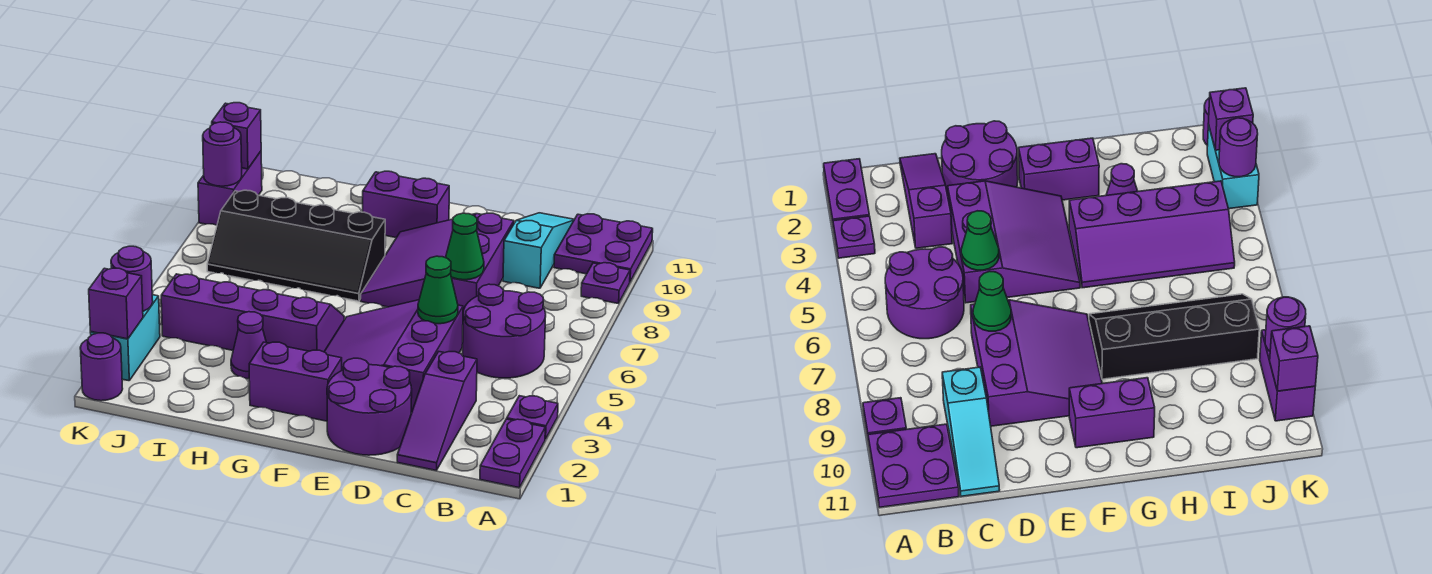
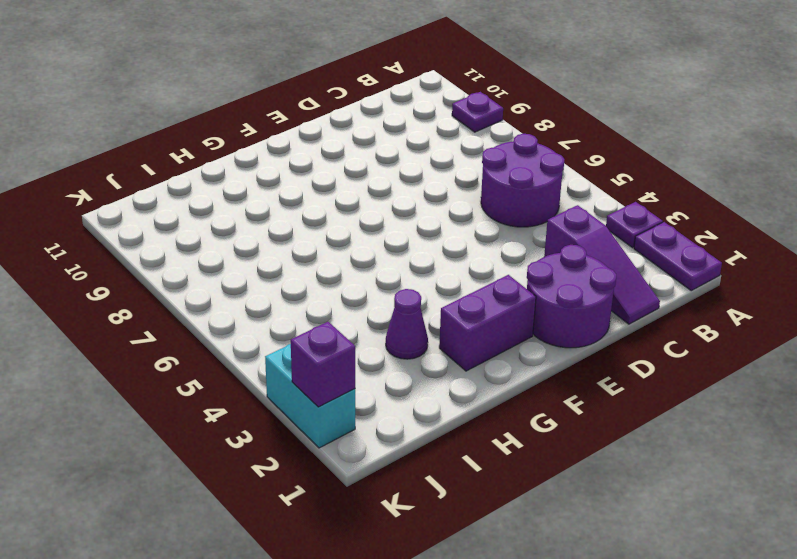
none -> purple plate A10:B11 level 1
none -> cyan slope C9:C11 level 1 top 9
none -> purple slope D3:F5 level 1 top D

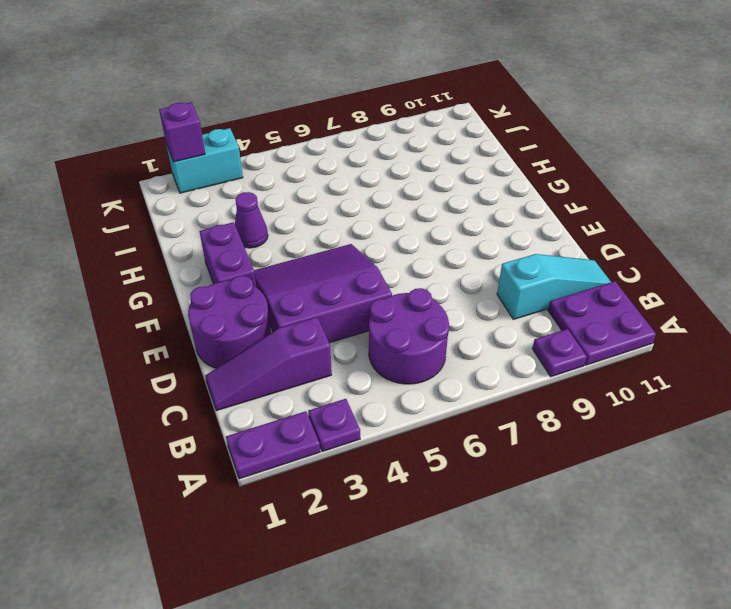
none -> purple slope D7:F9 level 1 top D
none -> purple brick F10:G10 level 1
none -> purple slope G4:J5 level 1 top 4

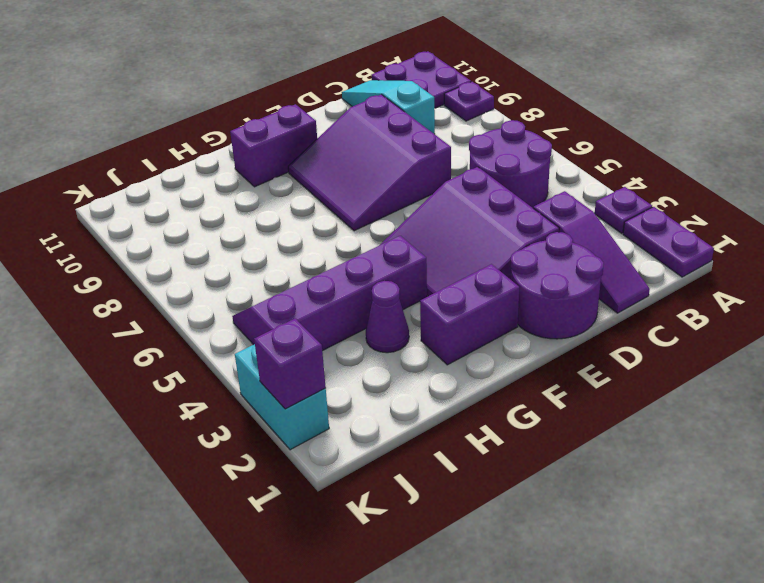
none -> black slope G7:J8 level 1 top 8
none -> purple round brick K1 level 1
none -> purple brick K9:K10 level 1

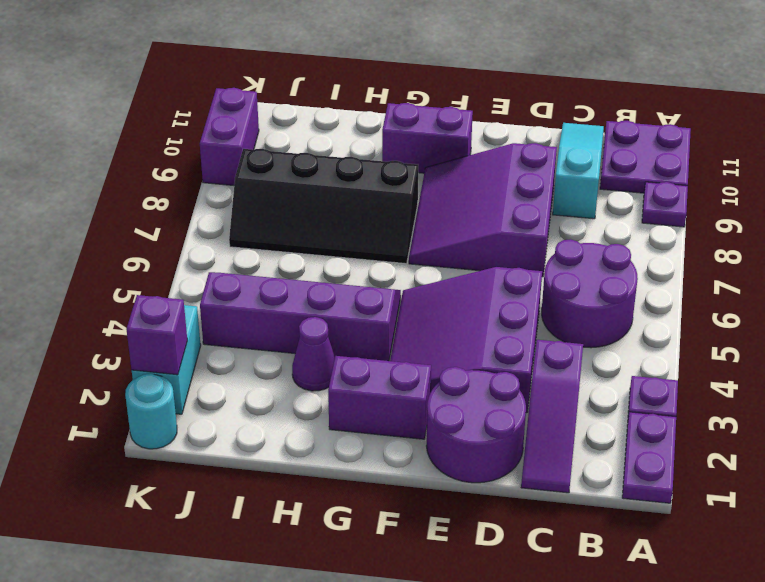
cyan round brick K1 level 1 -> purple round brick K1 level 1
none -> green cone D5 level 2
none -> green cone D7 level 2
none -> purple round brick K3 level 2

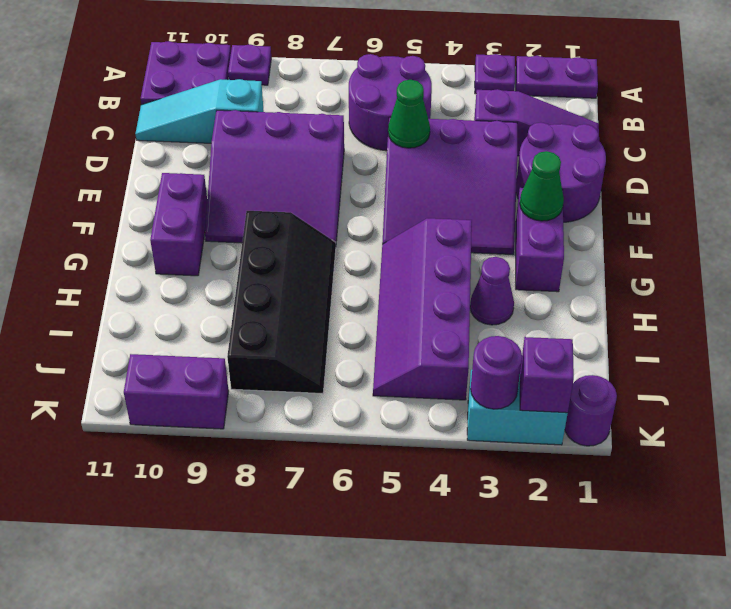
green cone F2 level 2 -> green cone D7 level 2
none -> purple round brick K9 level 2
none -> purple brick K10 level 2

